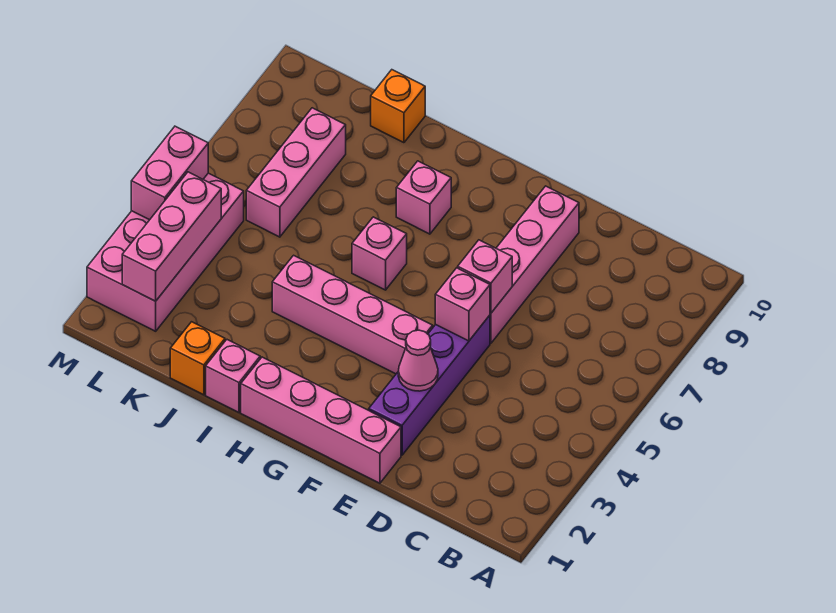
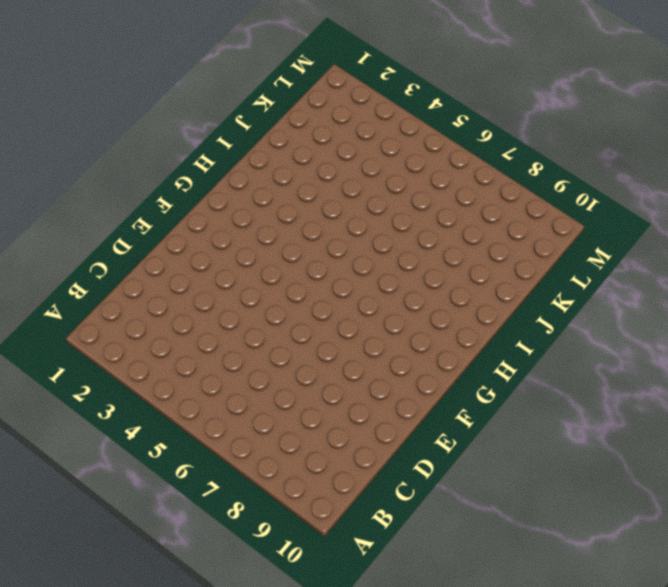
none -> pink brick E1:H1 level 1
none -> purple brick E2:E5 level 1
none -> pink brick E6:E9 level 1

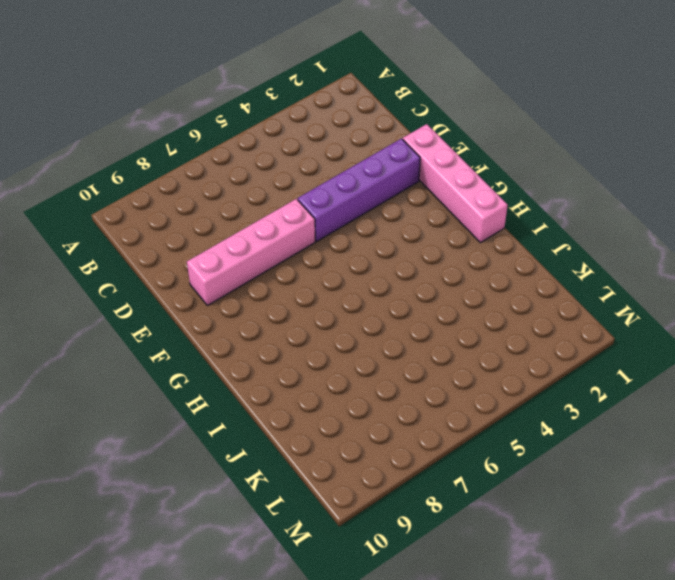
none -> pink brick F4:I4 level 1
none -> pink brick H6 level 1
none -> pink brick H8 level 1

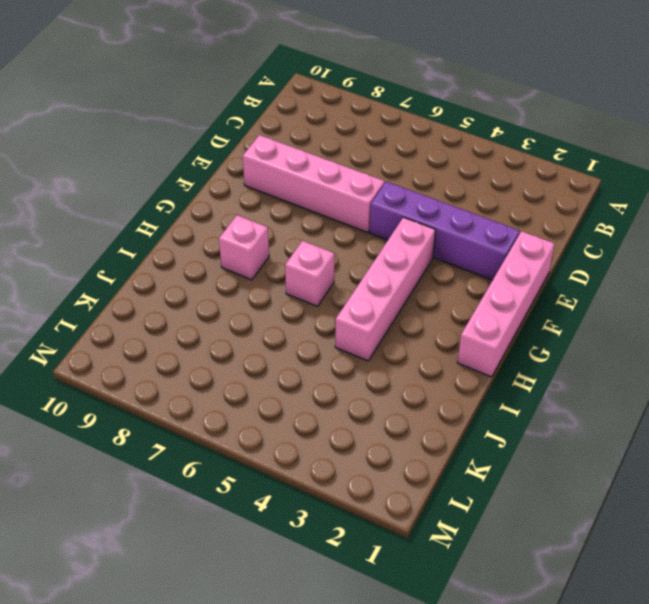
none -> pink brick I1 level 1
none -> orange brick J1 level 1
none -> orange brick J10 level 1

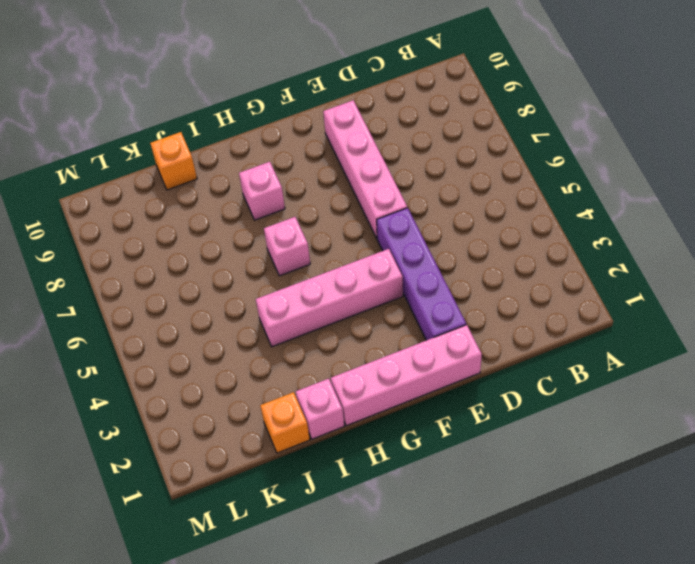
none -> pink brick K6:K8 level 1
none -> pink brick L2:M5 level 1
none -> pink cone E3 level 2

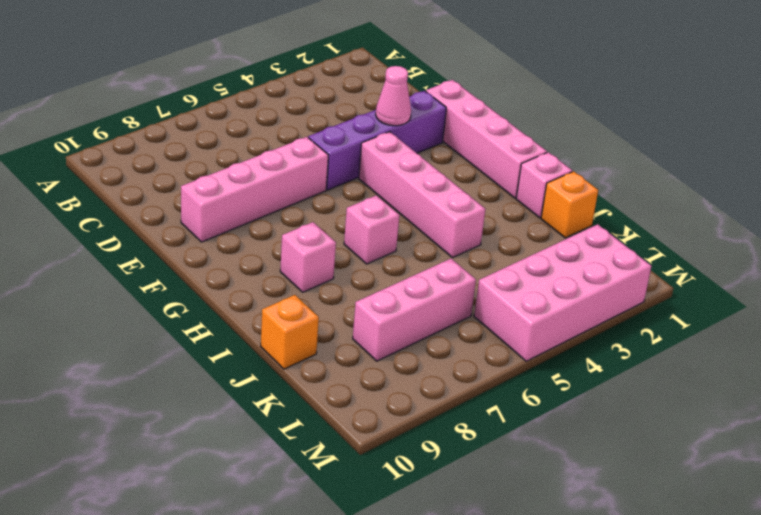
none -> pink brick E5 level 2
none -> pink brick E6 level 2
none -> pink brick L2:L4 level 2

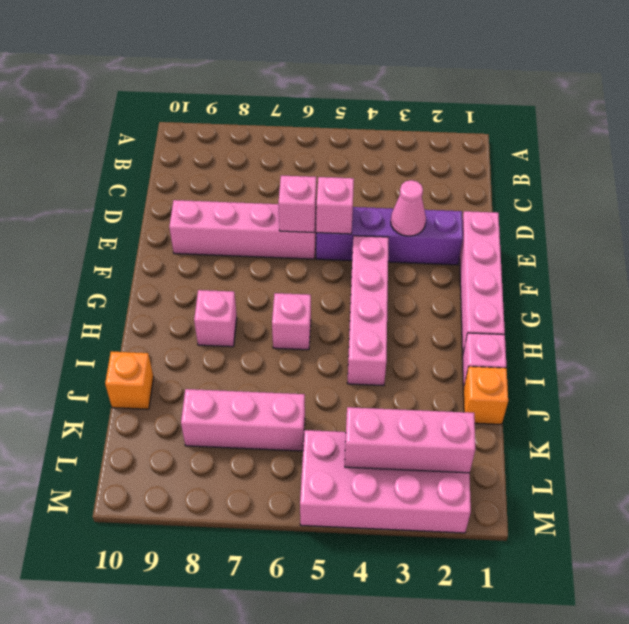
none -> pink brick M4:M5 level 2

